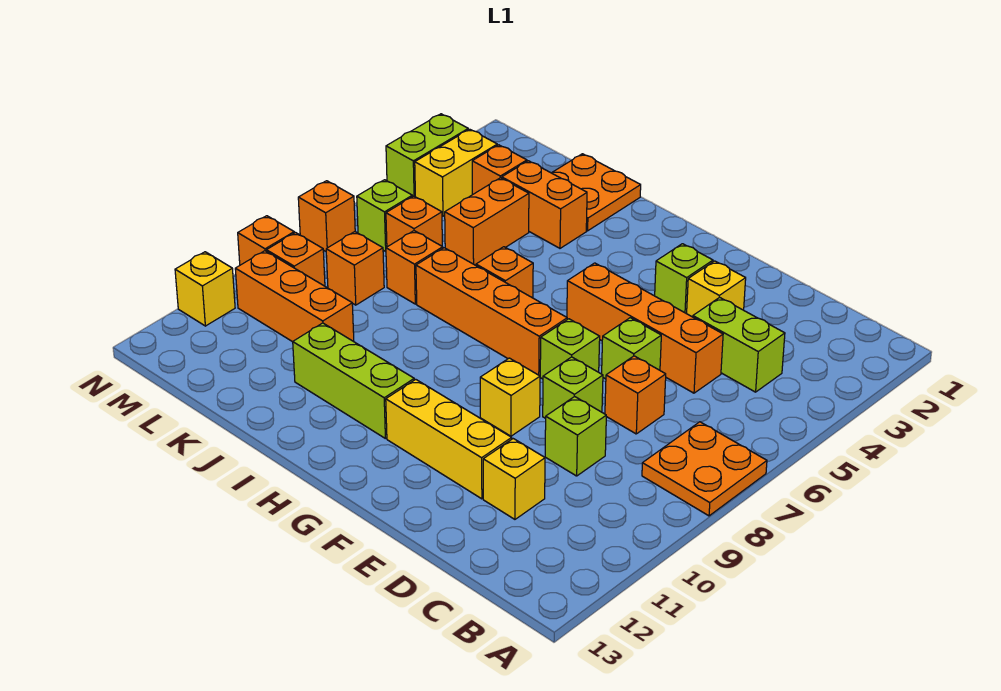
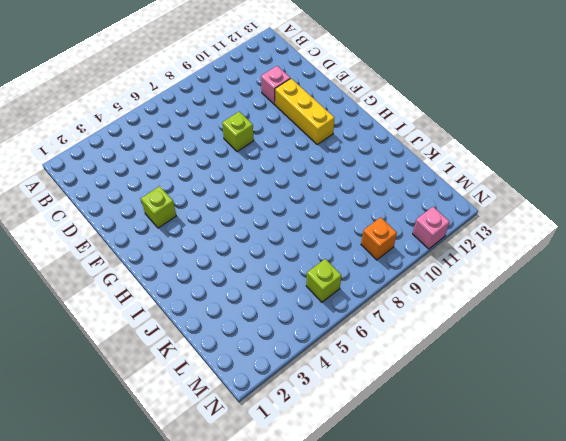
pink brick D11 level 1 -> yellow brick D11 level 1
pink brick N11 level 1 -> yellow brick N11 level 1
none -> orange plate A7:B8 level 1
none -> lime brick C4:D4 level 1
none -> orange brick D5:G5 level 1
none -> orange brick D7 level 1

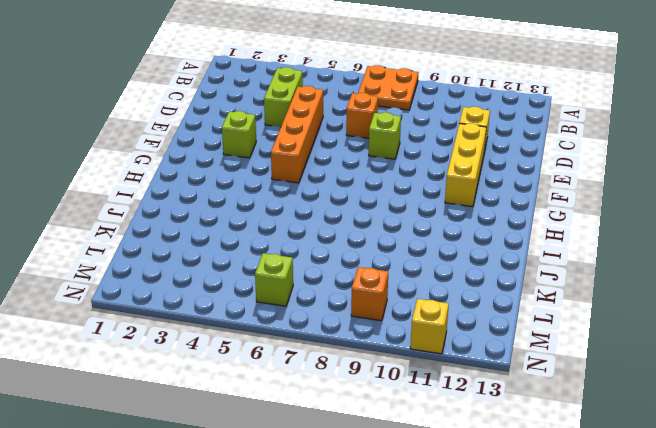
none -> lime brick D9 level 1
none -> yellow brick E3 level 1
none -> lime brick E6 level 1
none -> lime brick F7 level 1

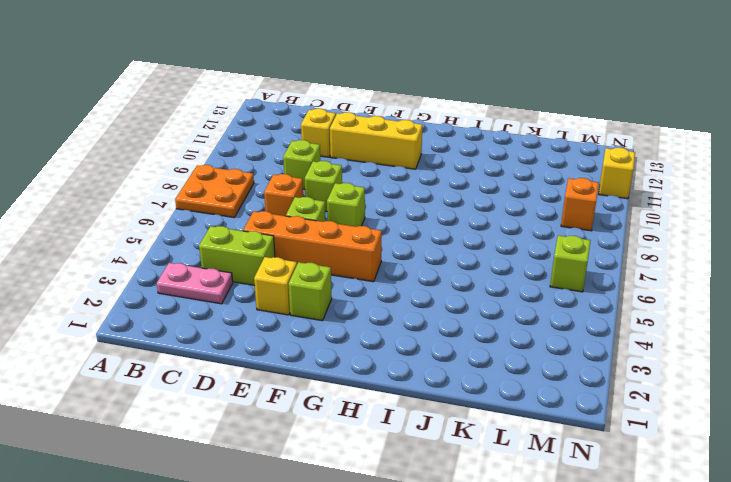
pink plate B3:C3 level 1 -> none
none -> yellow brick F9 level 1
none -> orange brick G7:J7 level 1
none -> lime brick H11:J11 level 1
none -> orange brick I6 level 1

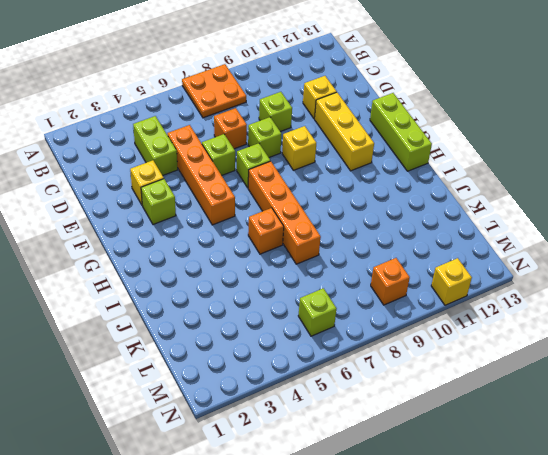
lime brick F13:H13 level 1 -> lime brick H11:J11 level 1
none -> orange plate J1:K2 level 1
none -> orange brick J3:K3 level 1
none -> orange brick K4:K5 level 1
none -> orange brick K7 level 1

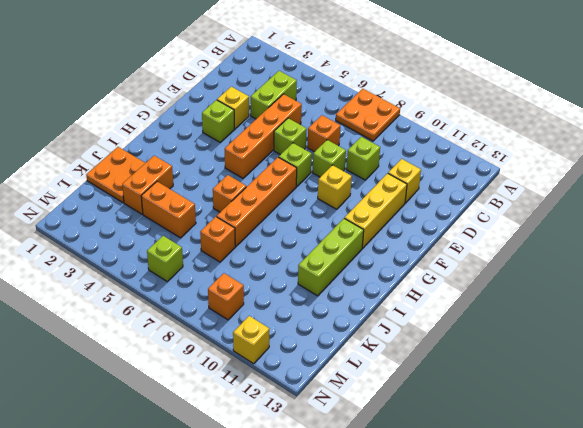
none -> orange brick K10:M10 level 1
none -> orange brick L3 level 1
none -> orange brick L6 level 1
none -> orange brick L8 level 1

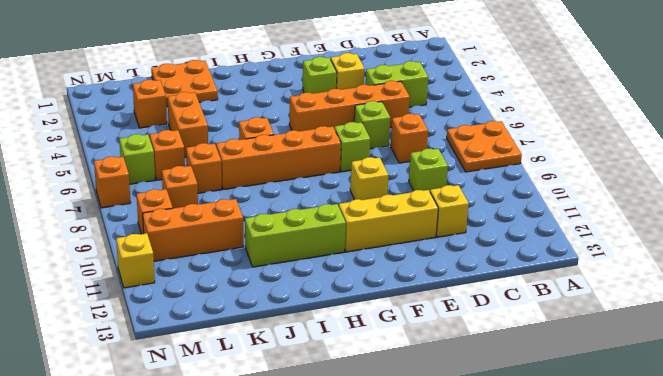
none -> lime brick E8 level 1
none -> orange brick J3:K3 level 1
none -> yellow brick M3:M4 level 1
none -> lime brick N3:N4 level 1

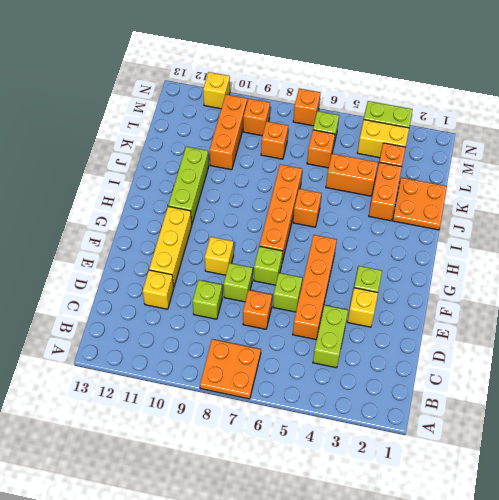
none -> orange brick K7 level 1
none -> orange brick N9 level 1

